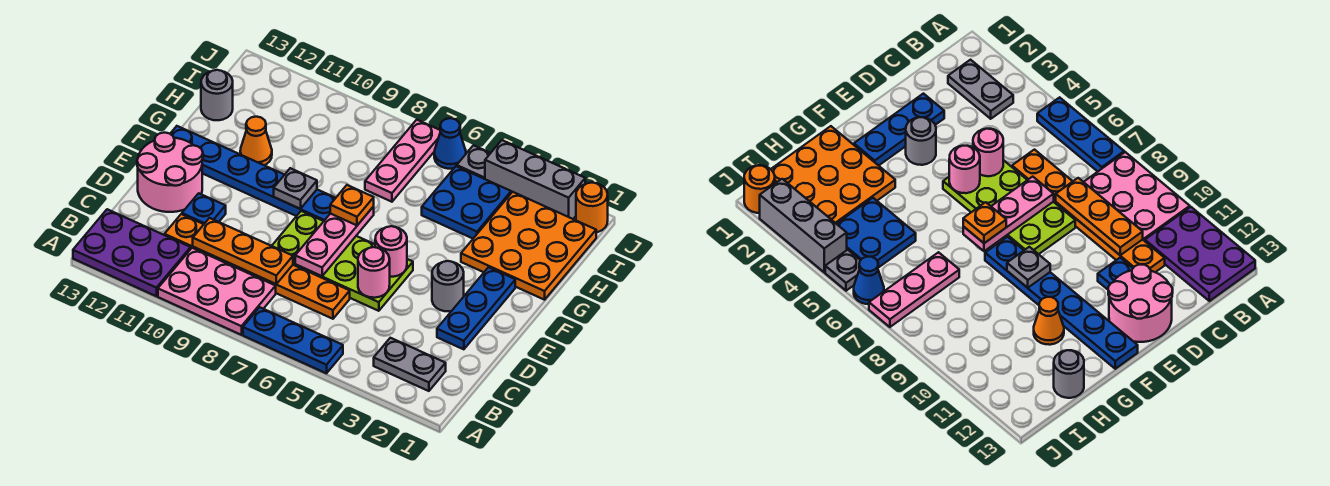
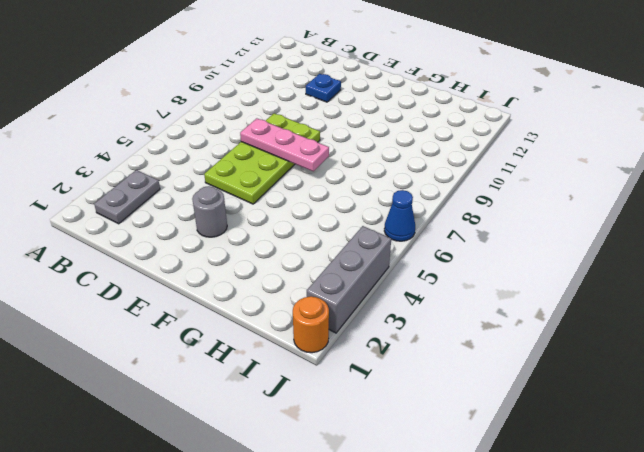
none -> blue plate A5:A7 level 1
none -> pink plate A8:B10 level 1
none -> purple plate A11:B13 level 1

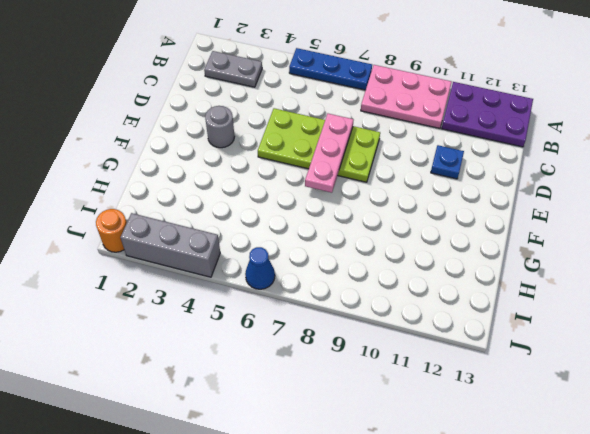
none -> orange plate C6:C11 level 1
none -> blue plate D2:F2 level 1
none -> pink round brick D12:E13 level 1

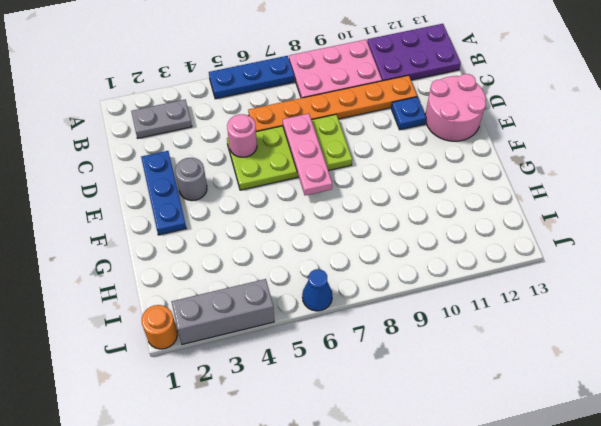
none -> blue plate F8:F13 level 1
none -> orange plate G1:I3 level 1
none -> orange cone G11 level 1

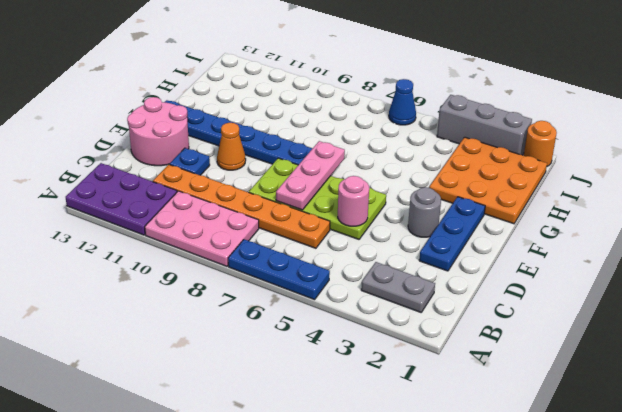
orange cone E10 level 1 -> orange cone G11 level 1
none -> blue plate H4:I5 level 1
none -> pink plate H7:J7 level 1
none -> grey round brick H13 level 1

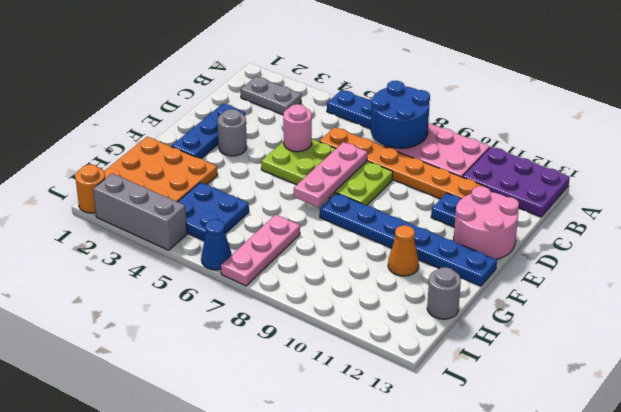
blue round brick A7:B8 level 2 -> none
none -> grey plate J5 level 1
none -> orange plate C8:C10 level 2
none -> pink round brick E5 level 2

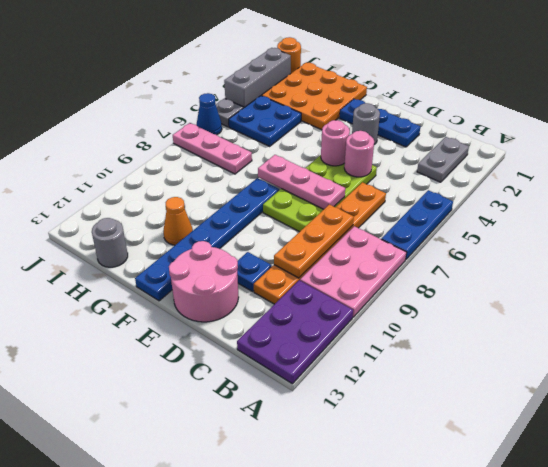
none -> grey plate F9 level 2
none -> orange plate F7 level 3

